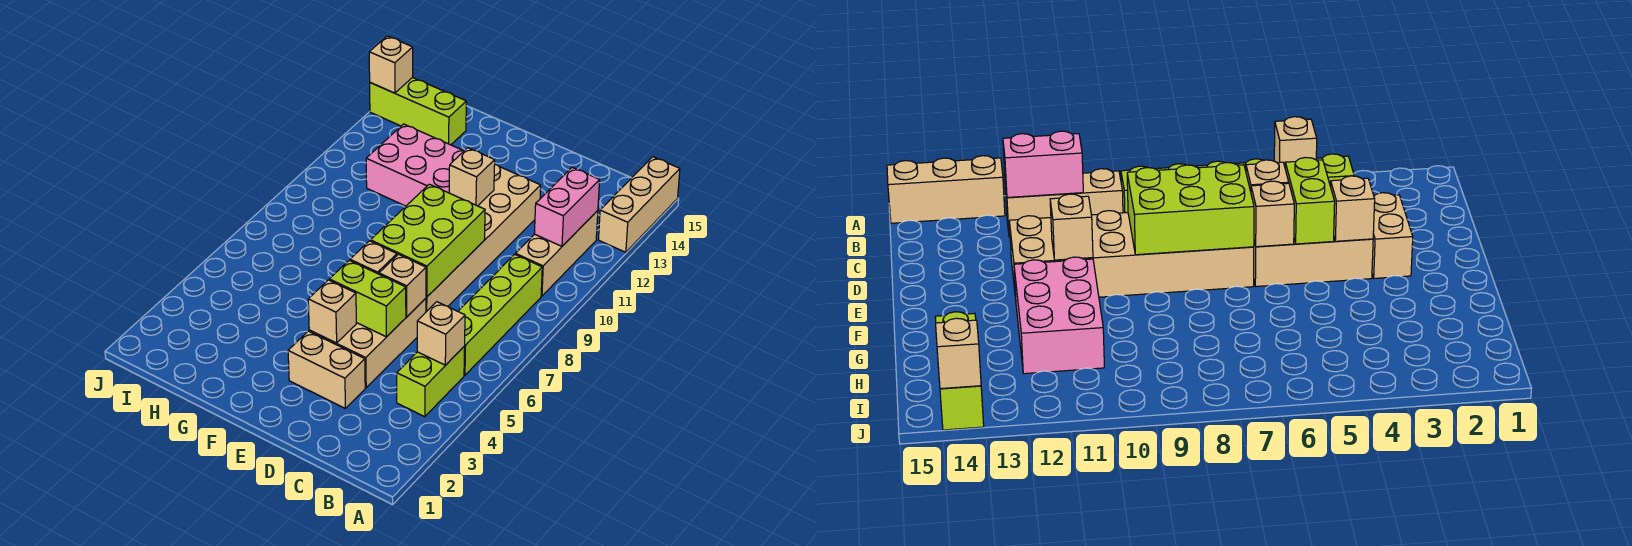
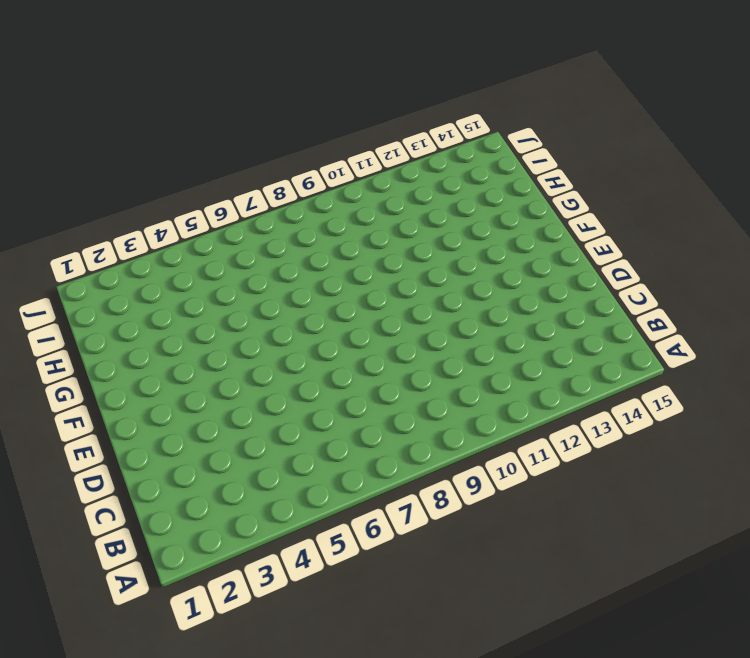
none -> tan brick A13:A15 level 1
none -> lime brick B4:B5 level 1
none -> lime brick B6:B9 level 1

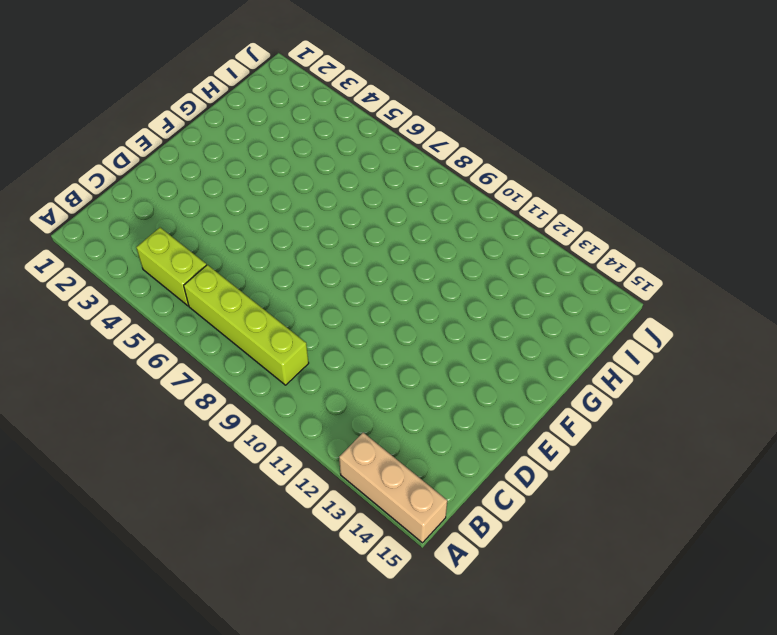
none -> tan brick B10:B12 level 1
none -> tan brick D3:E3 level 1
none -> tan brick D4:E6 level 1

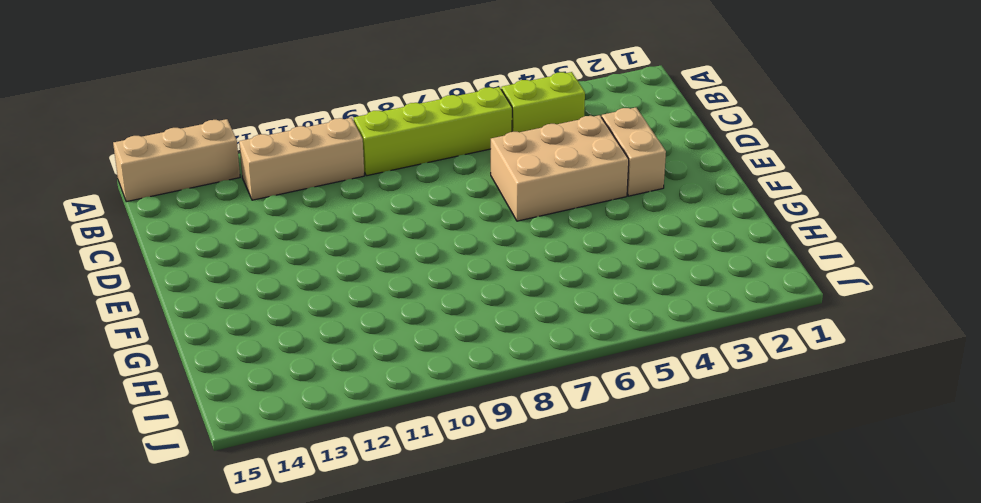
none -> tan brick D7:E12 level 1
none -> pink brick F11:H12 level 1
none -> lime brick H14:J14 level 1

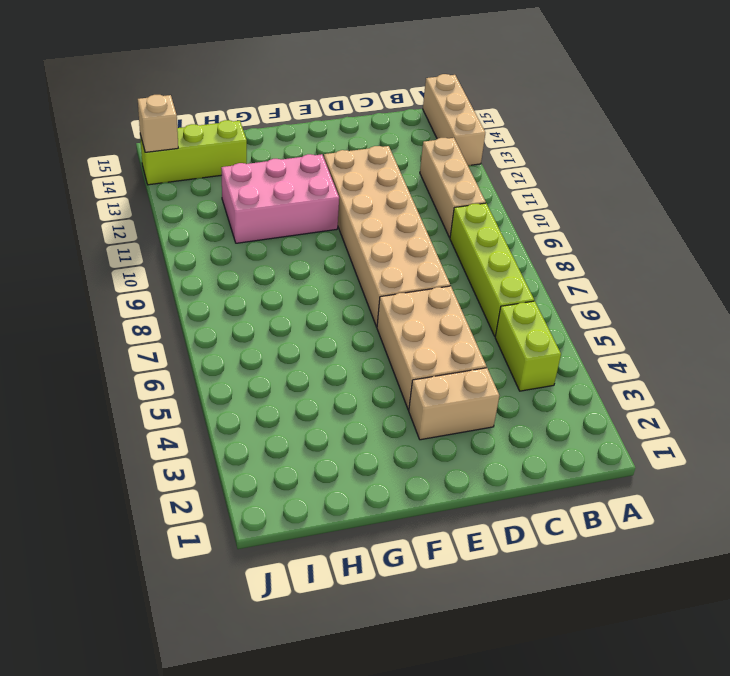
none -> tan brick B5 level 2
none -> pink brick B11:B12 level 2
none -> lime brick D5:E5 level 2

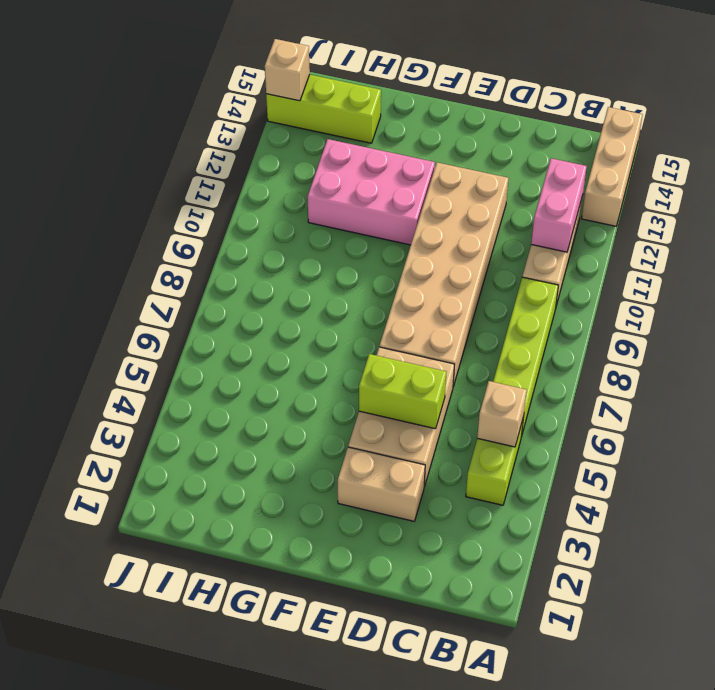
none -> tan brick D6 level 2
none -> lime brick D7:E9 level 2
none -> tan brick E4 level 2

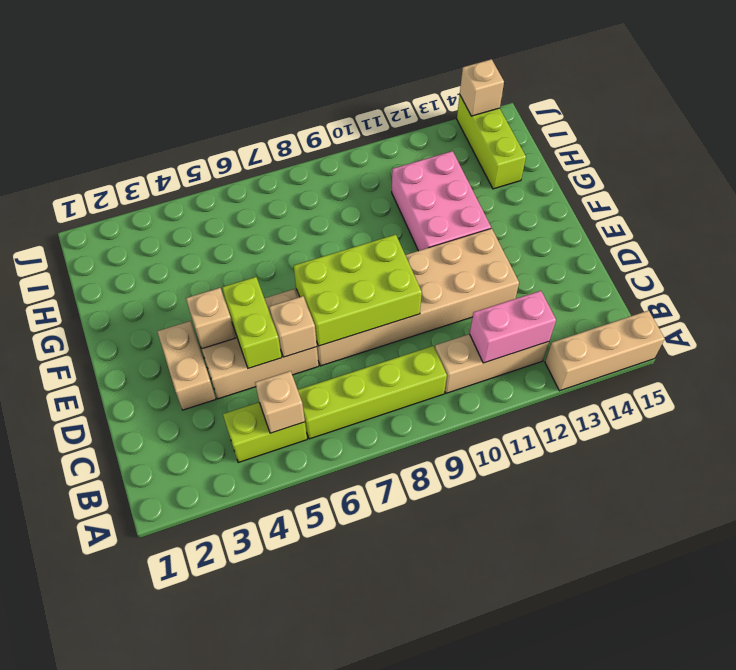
none -> tan brick E6 level 2
none -> tan brick E11 level 2

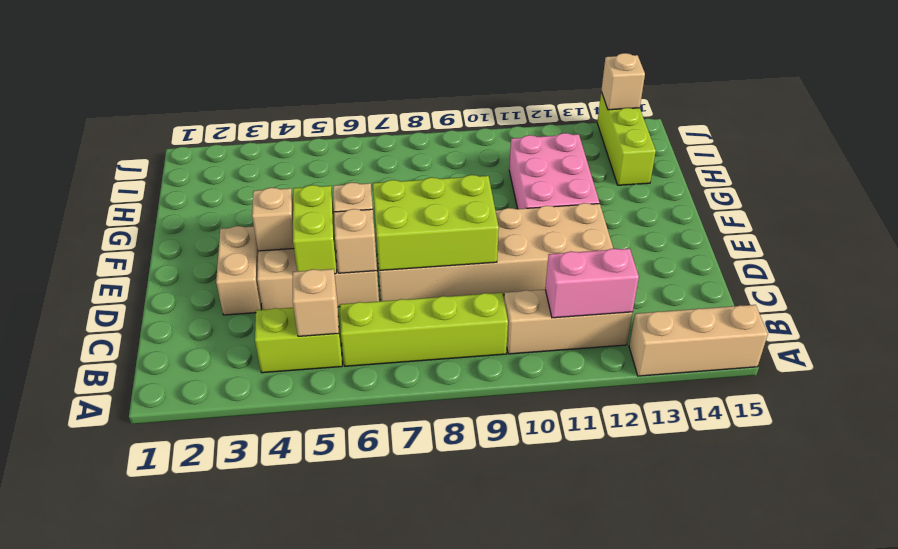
none -> tan brick E11 level 2

